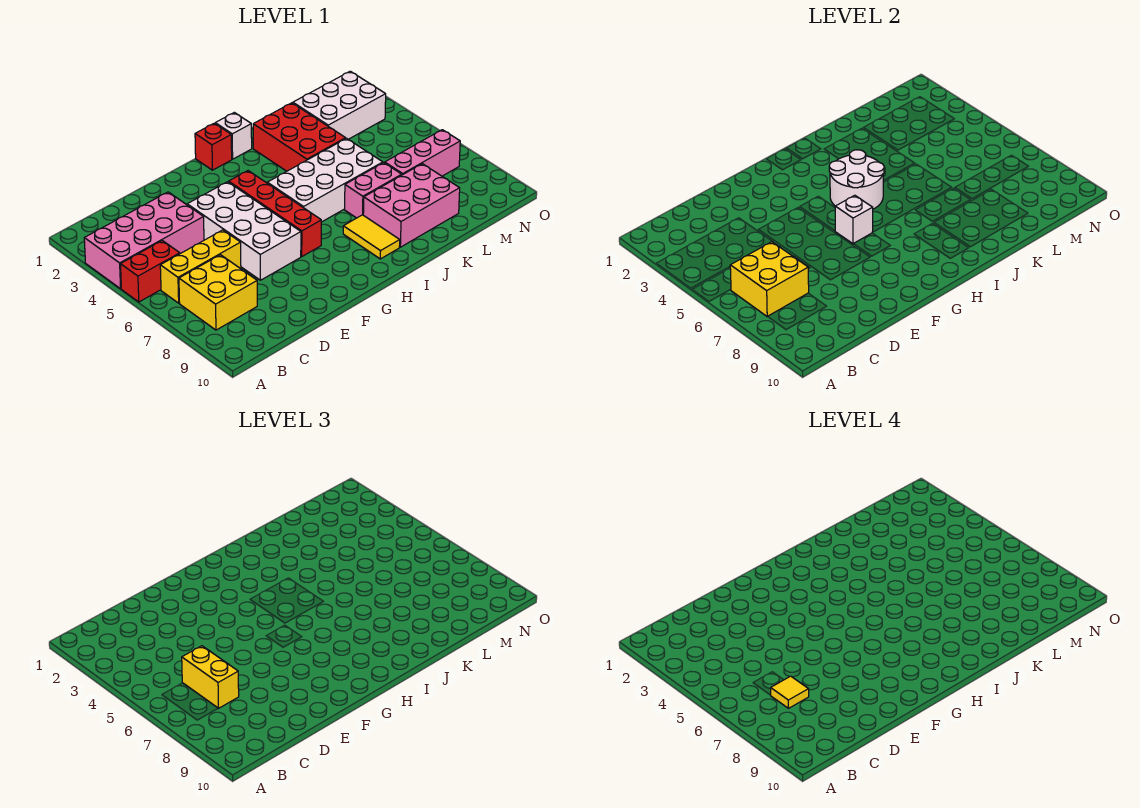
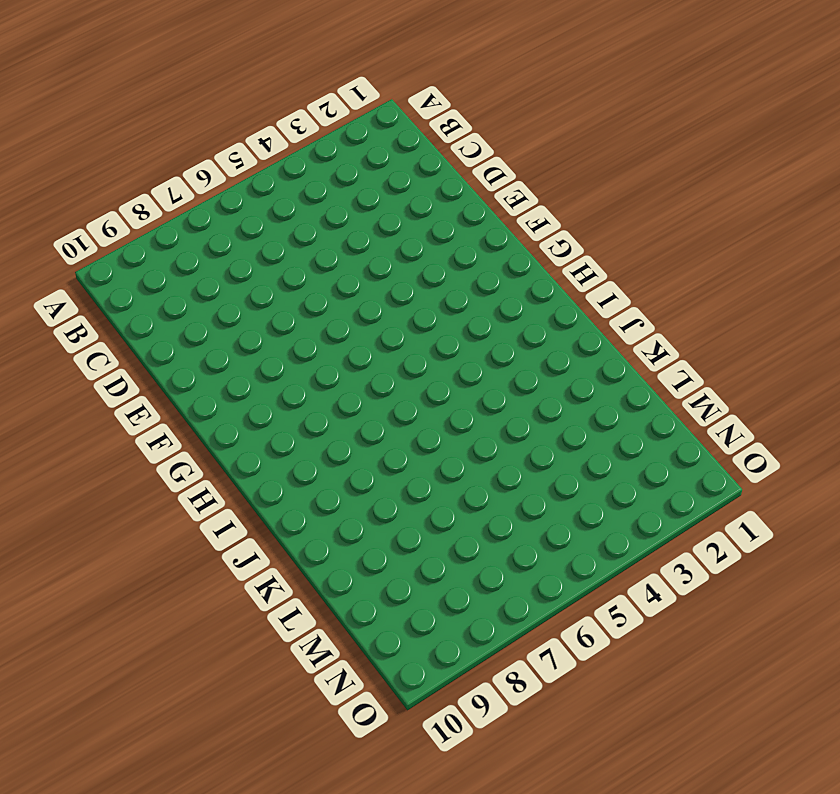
none -> pink brick A3:D4 level 1
none -> red brick A5:B5 level 1
none -> yellow brick B6:D6 level 1

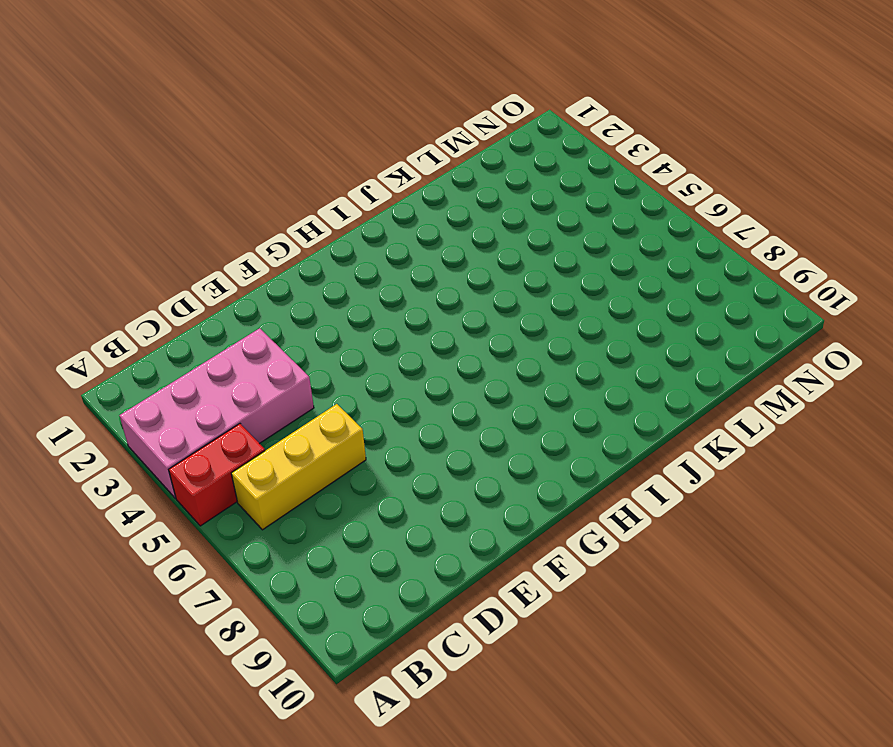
none -> yellow brick B7:C8 level 1
none -> white brick E4:F7 level 1
none -> red brick G4:G7 level 1

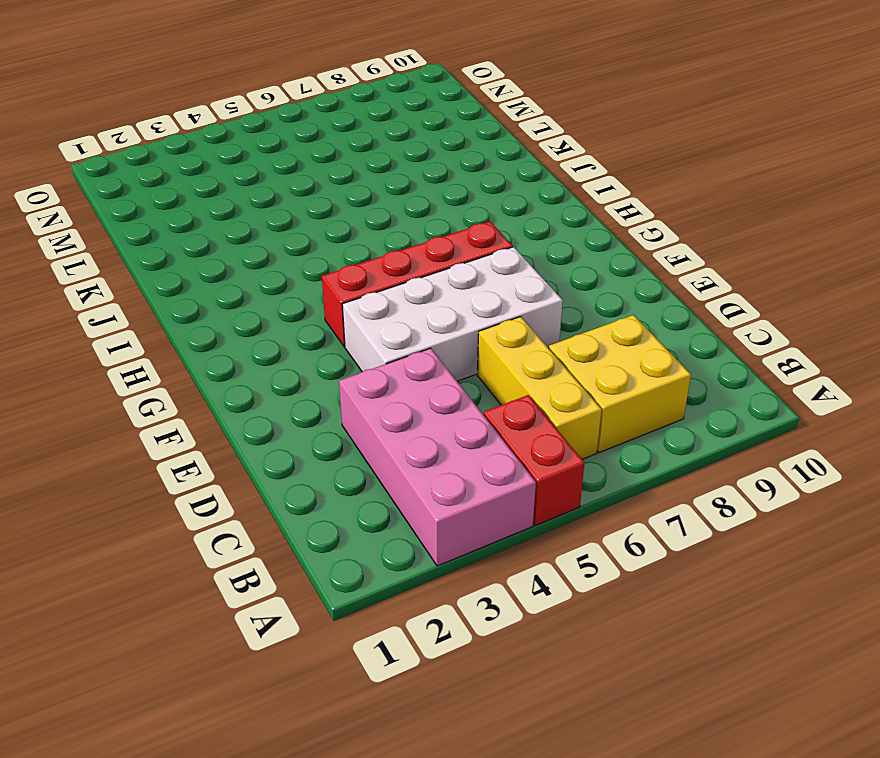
none -> red brick H1 level 1
none -> white brick H5:K6 level 1
none -> white brick I1 level 1

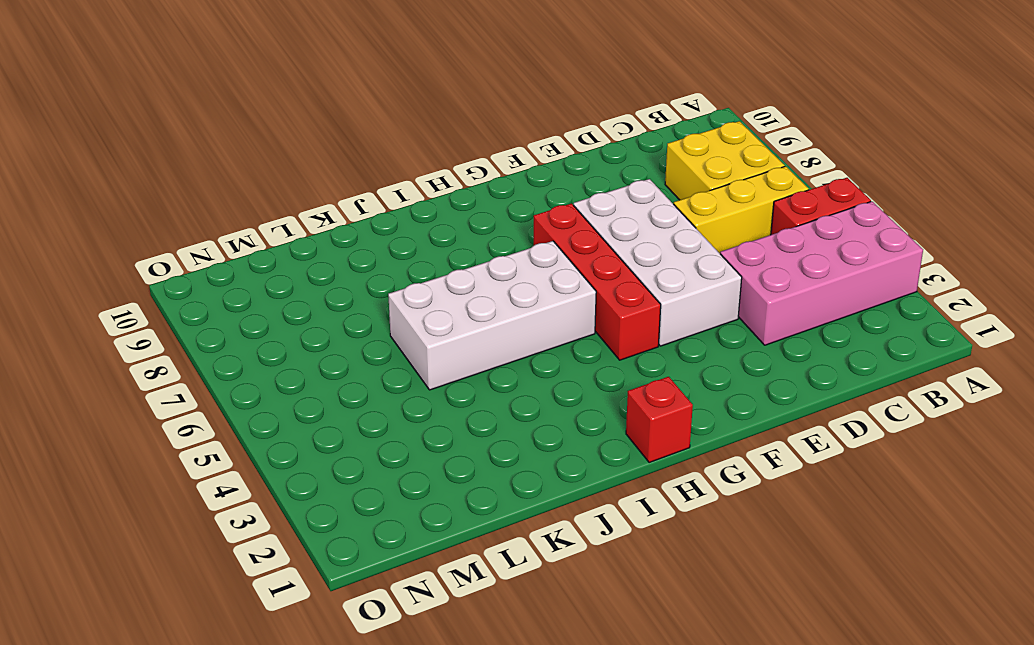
none -> white brick I1 level 1
none -> yellow tile I8:I9 level 1
none -> red brick J2:K4 level 1

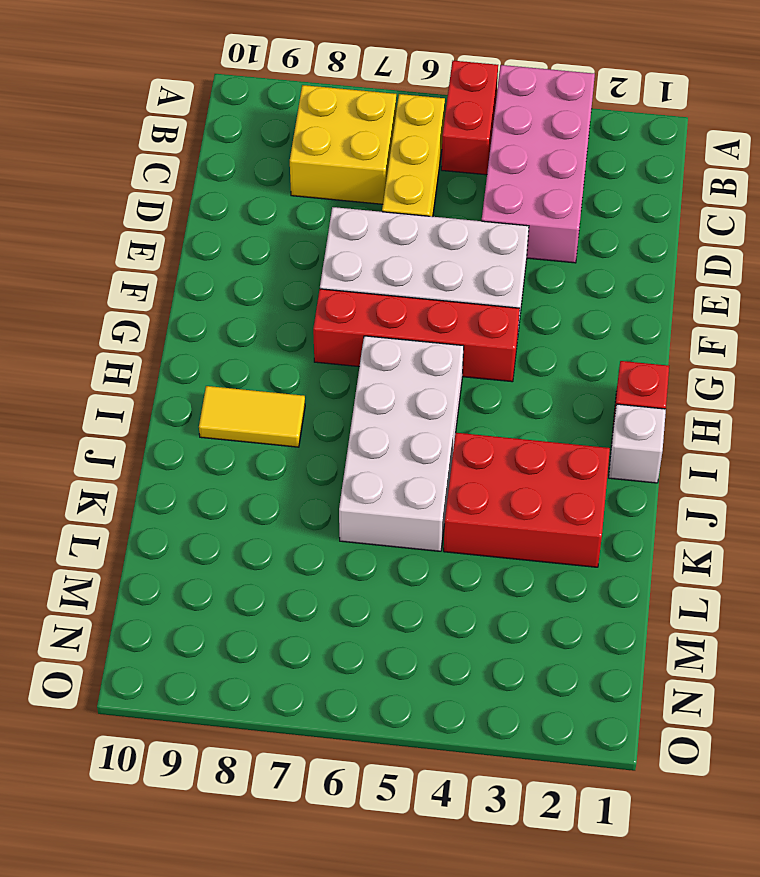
none -> pink brick J7:K7 level 1
none -> pink brick J8:L9 level 1
none -> white brick L2:N3 level 1

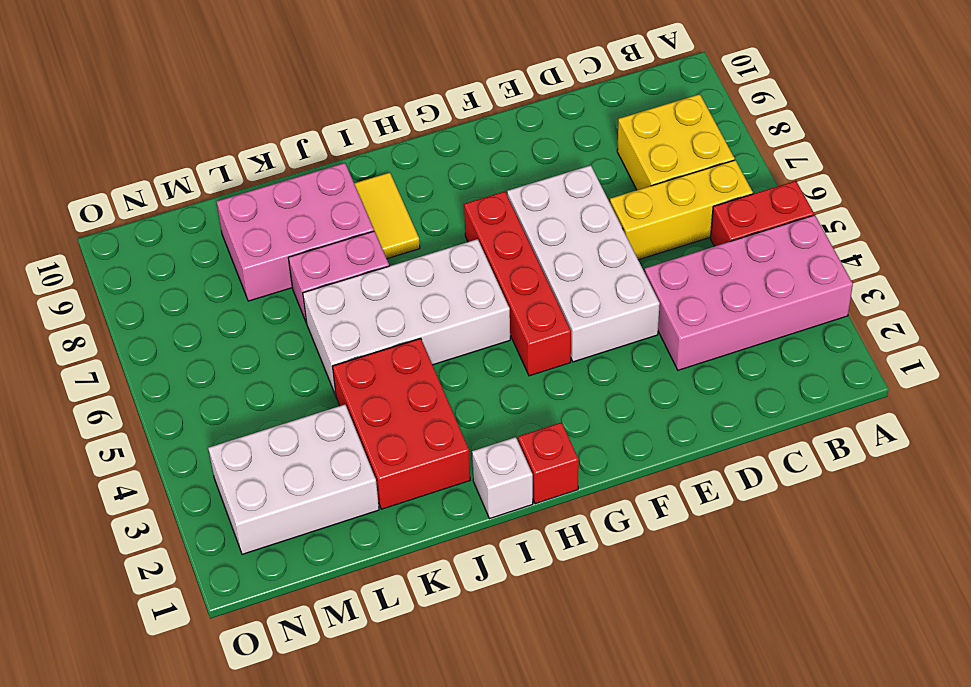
none -> pink brick L7:N7 level 1
none -> yellow brick B6:C7 level 2
none -> white brick G6 level 2

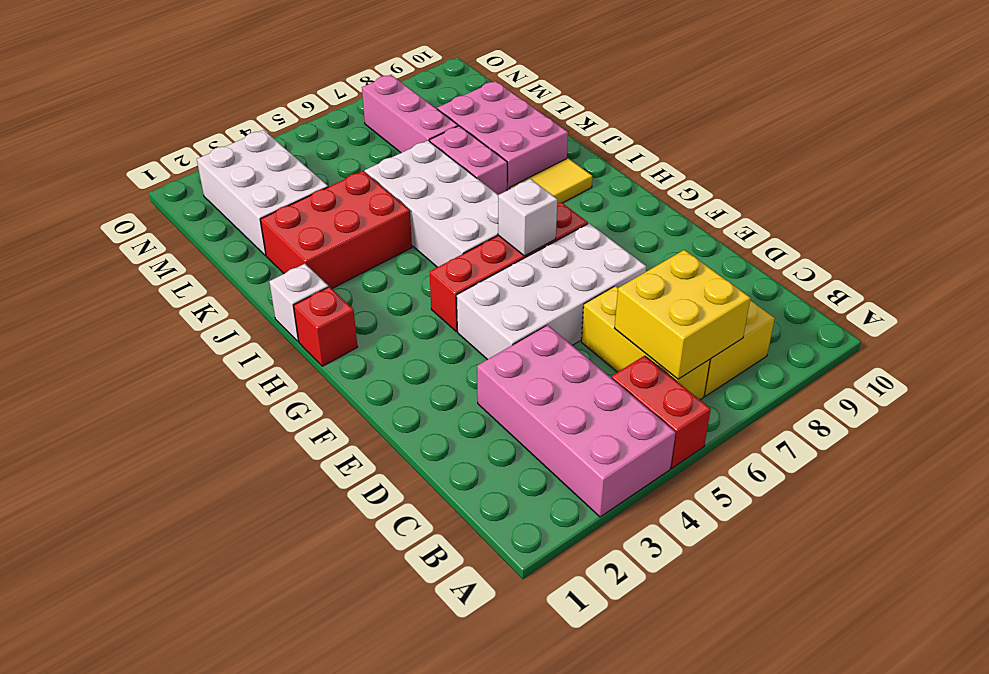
none -> white round brick H4:I5 level 2
none -> yellow brick C6:C7 level 3
none -> yellow tile C7 level 4

